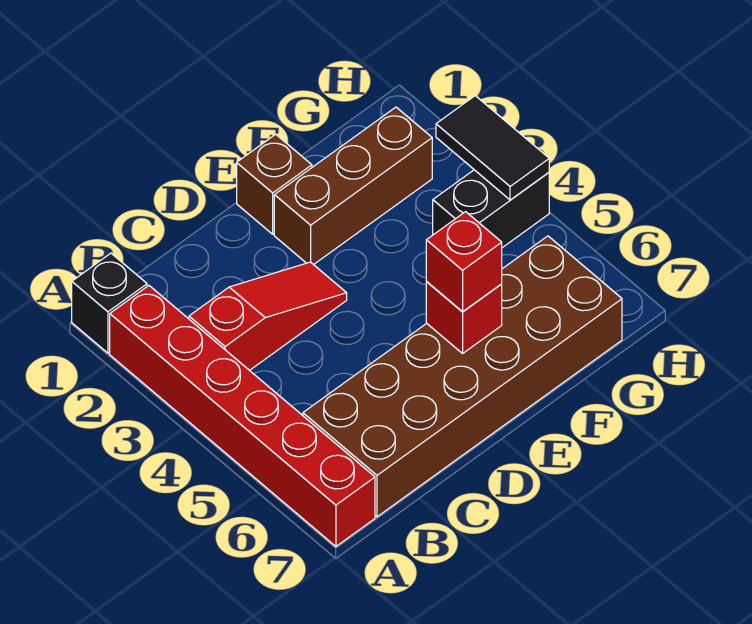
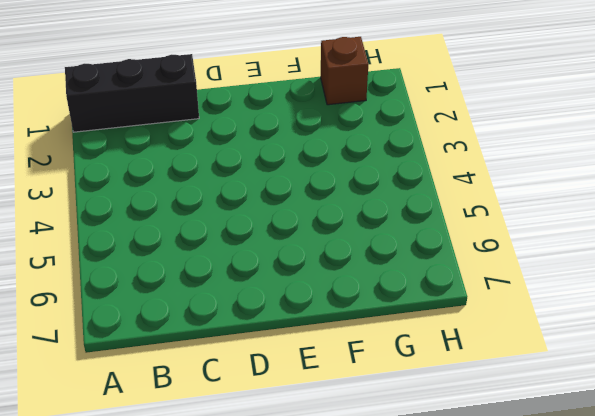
black brick A1:C1 level 1 -> black brick A1 level 1
brown brick G1 level 1 -> brown brick E1 level 1
none -> red brick A2:A7 level 1
none -> red slope B3:D3 level 1 top B

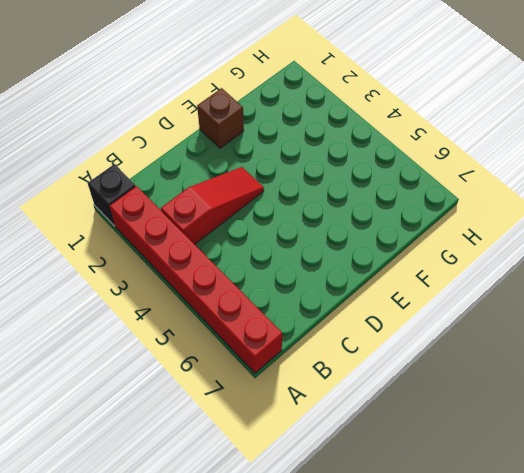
none -> brown brick B6:G7 level 1
none -> brown brick E2:G2 level 1

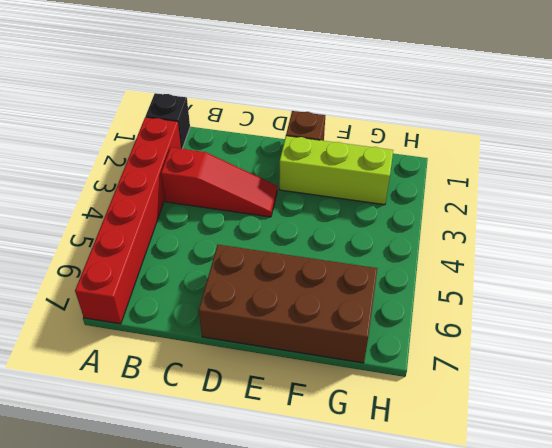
brown brick D6:G7 level 1 -> brown brick B6:G7 level 1
lime brick E2:G2 level 1 -> brown brick E2:G2 level 1
none -> black brick G4:H4 level 1
none -> red brick E6 level 2

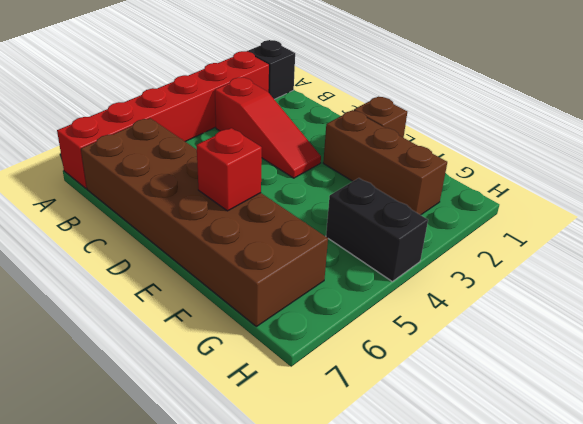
none -> black tile H3:H4 level 2
none -> red brick E6 level 3

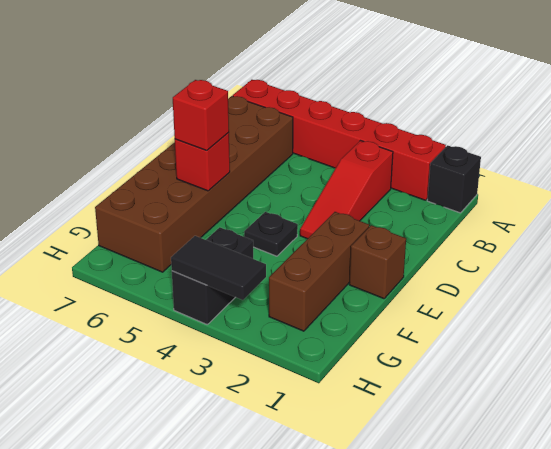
black plate E4 level 1 -> none

